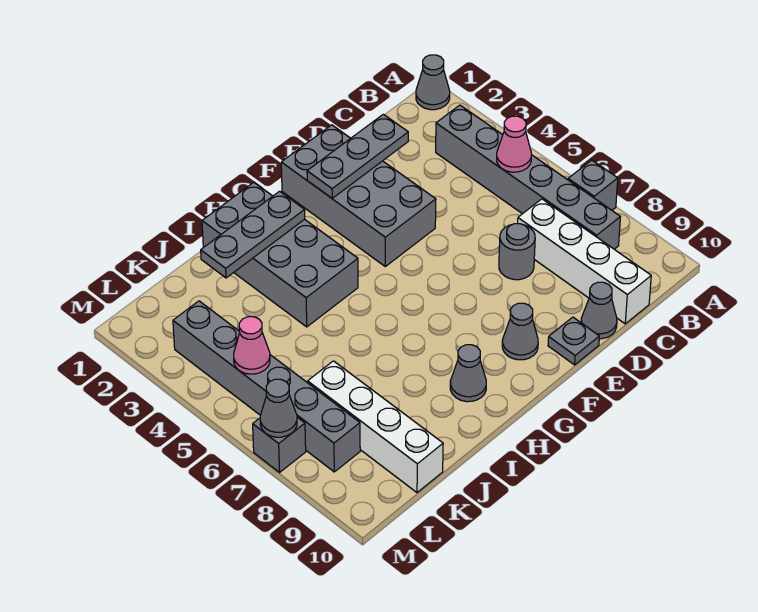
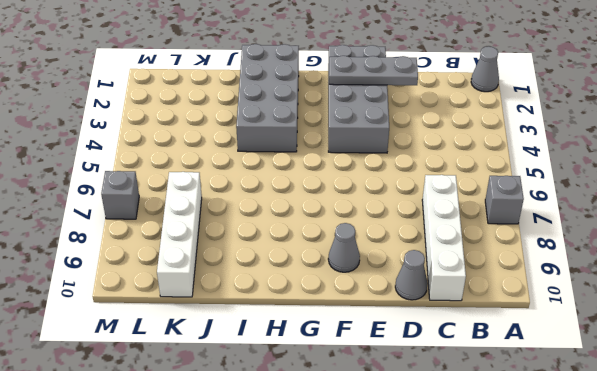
none -> grey brick B3:B8 level 1
none -> grey round brick D7 level 1
none -> grey plate E10 level 1

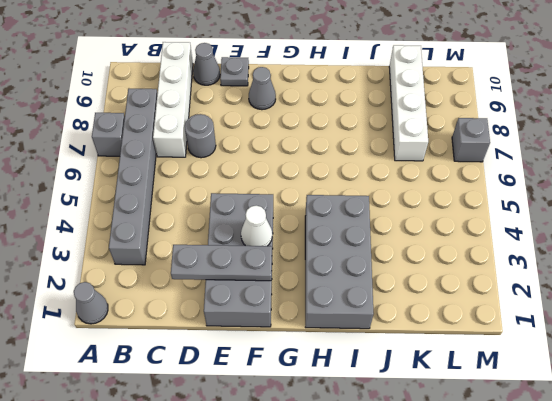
white cone F3 level 2 -> none
none -> grey cone H9 level 1
none -> grey brick L3:L8 level 1
none -> pink cone B5 level 2

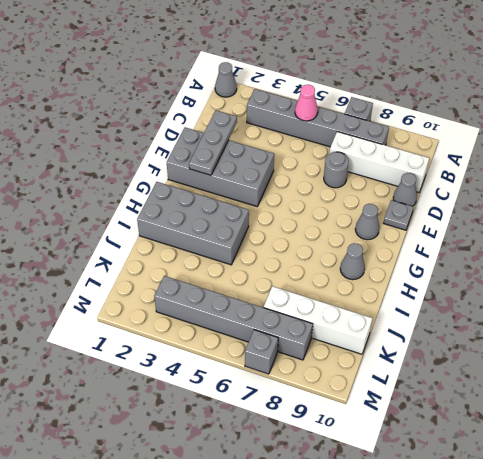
none -> grey plate H2:J2 level 2
none -> pink cone L5 level 2
none -> grey cone M7 level 2

